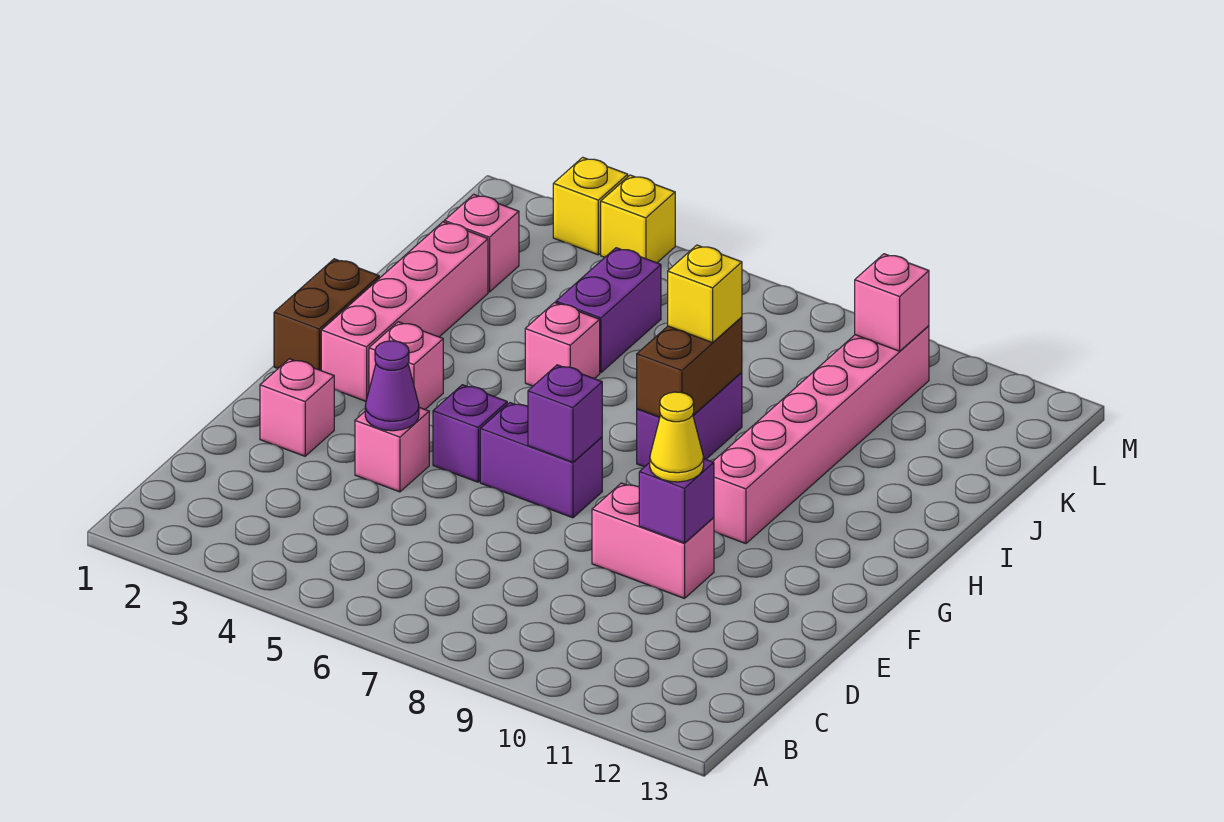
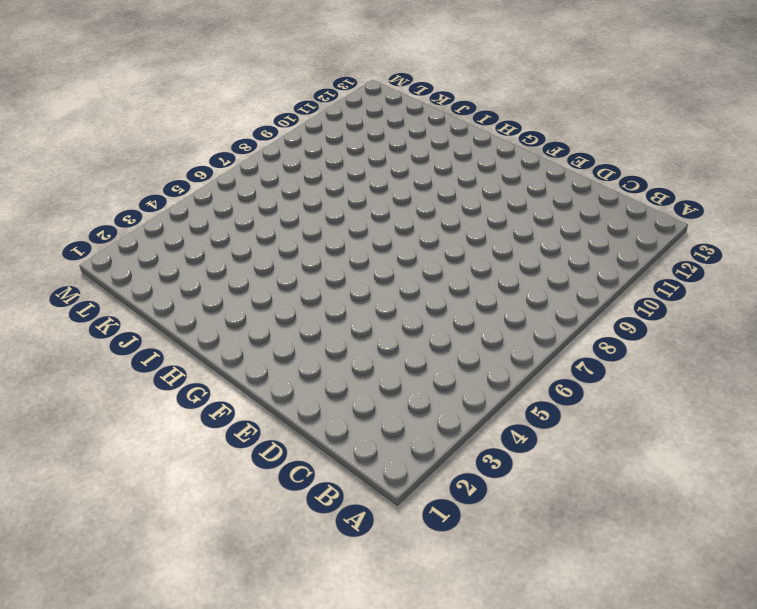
none -> pink brick E2 level 1
none -> pink brick E4 level 1
none -> pink brick E9:E10 level 1

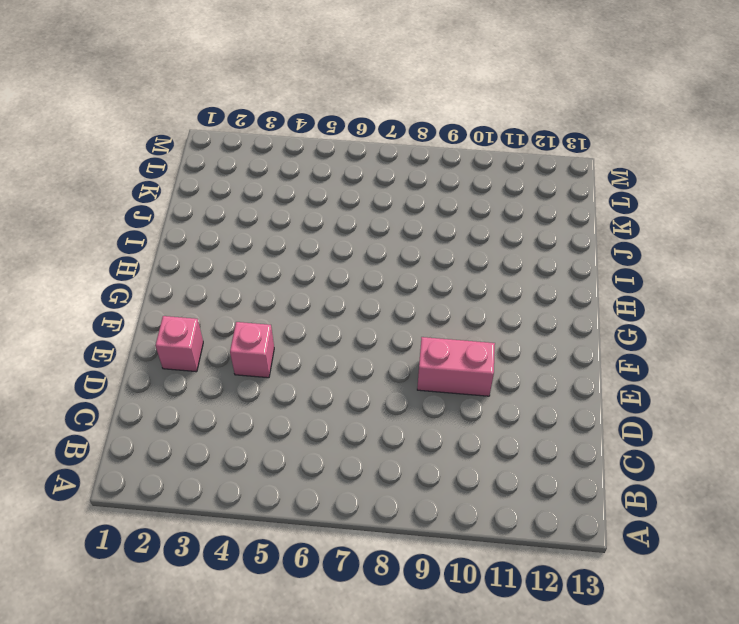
none -> purple brick F5 level 1
none -> purple brick F6:F7 level 1
none -> brown brick G1:H1 level 1

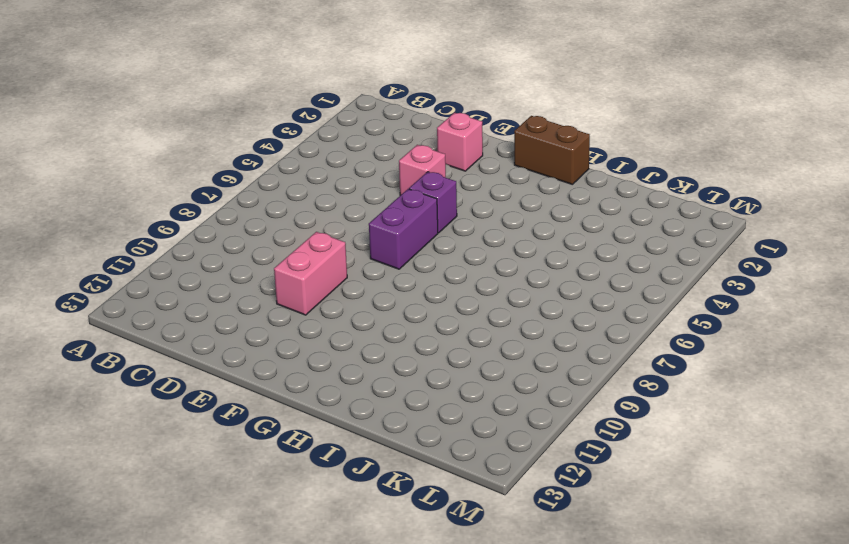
none -> pink brick G2:J2 level 1
none -> pink brick G3 level 1
none -> pink brick G10:L10 level 1

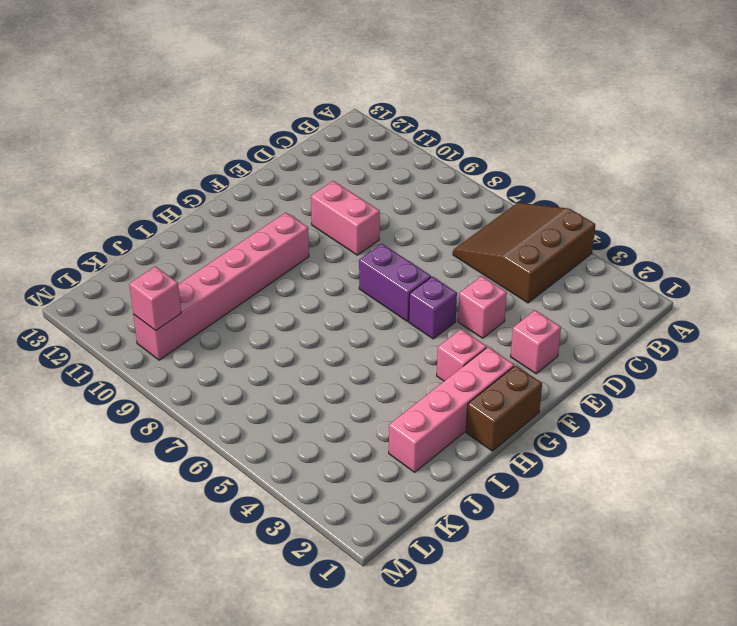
brown slope A4:C6 level 1 top 4 -> none
none -> purple brick H8:I8 level 1
none -> pink brick I5 level 1
none -> purple brick J5:K5 level 1

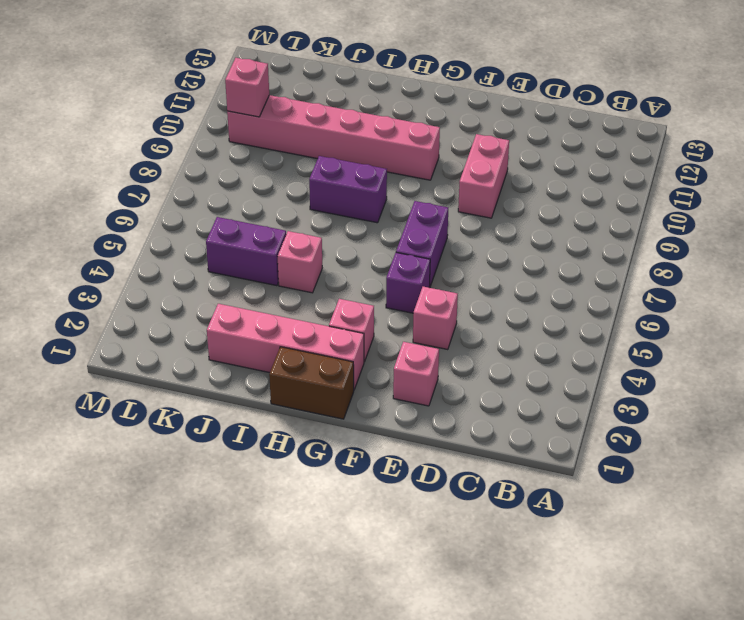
none -> pink brick K2 level 1
none -> yellow brick M3 level 1
none -> yellow brick M4 level 1

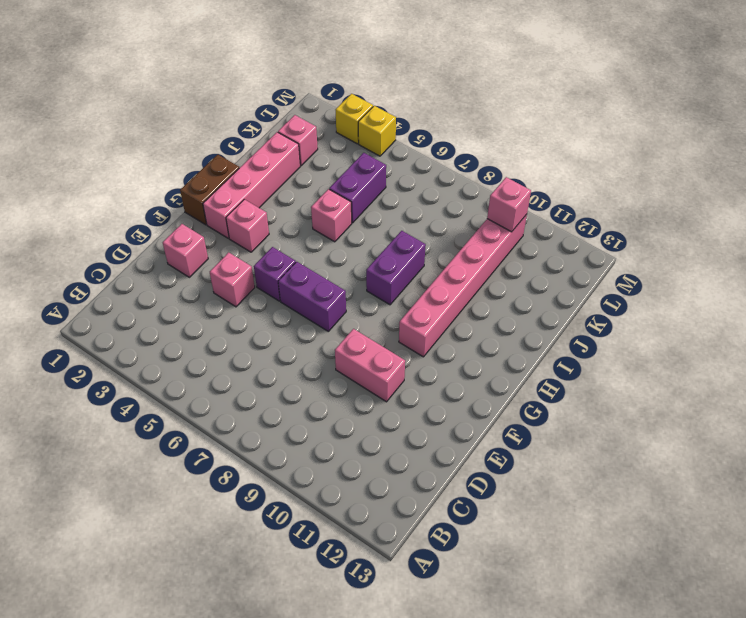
none -> purple cone E4 level 2
none -> purple brick E10 level 2
none -> purple brick F7 level 2

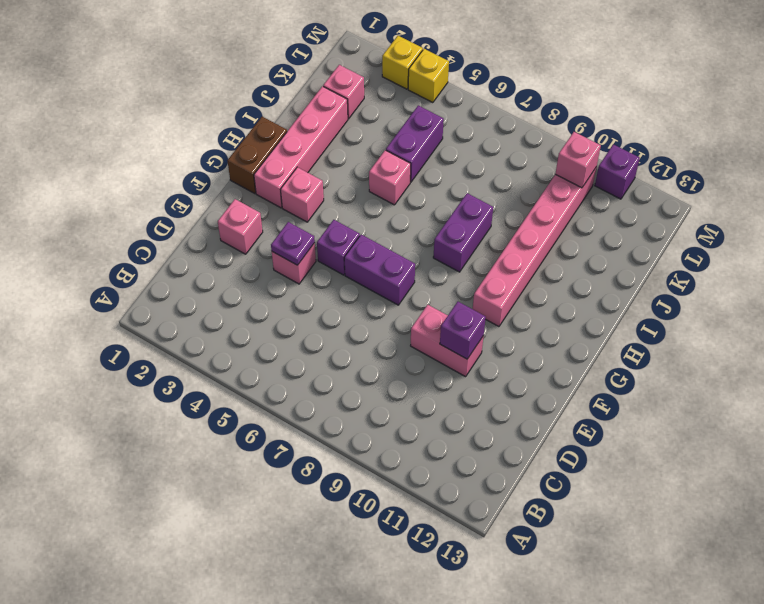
purple plate E4 level 2 -> purple cone E4 level 2
purple brick M11 level 1 -> purple brick F7 level 2
none -> brown brick H8:I8 level 2
none -> yellow cone E10 level 3
none -> yellow brick I8 level 3

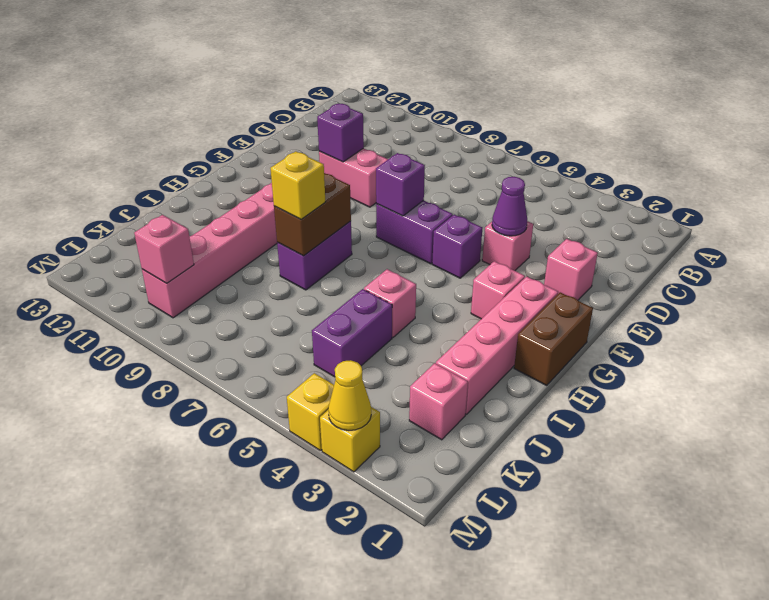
yellow cone M3 level 2 -> yellow cone E10 level 3

